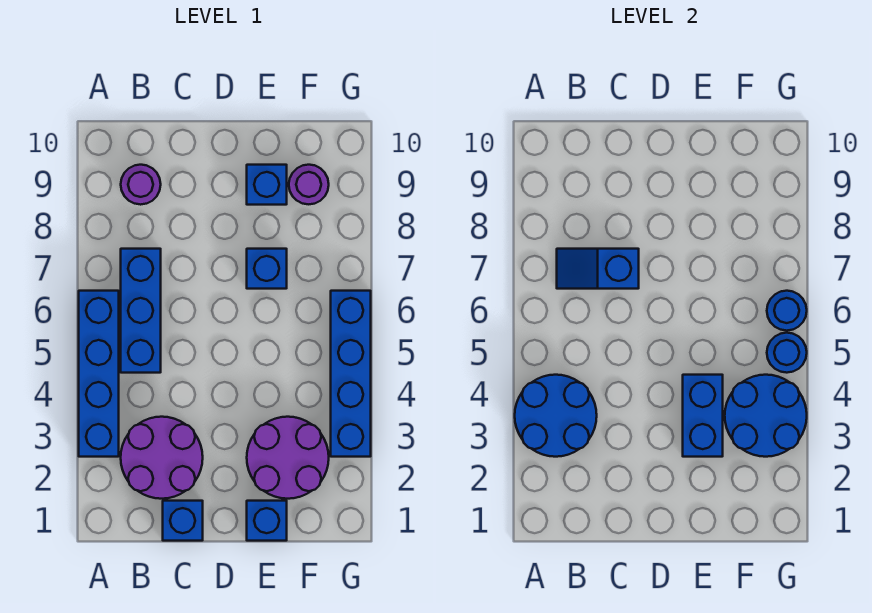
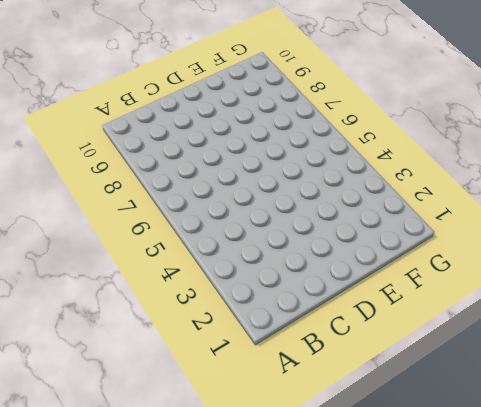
none -> blue brick A3:A6 level 1
none -> purple round brick B2:C3 level 1
none -> blue brick B5:B7 level 1

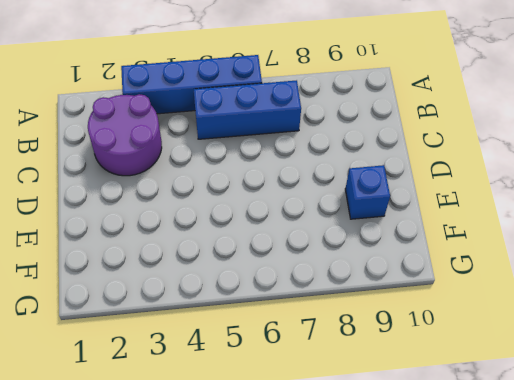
none -> purple round brick B9 level 1
none -> blue brick C1 level 1
none -> blue brick E1 level 1

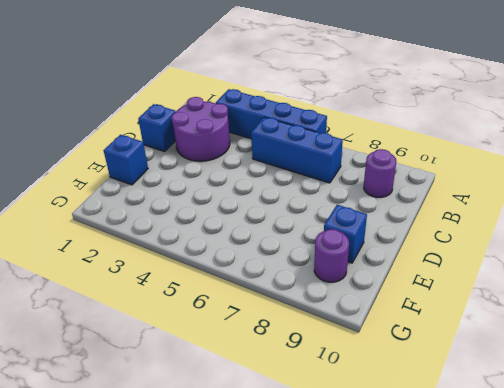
none -> purple round brick E2:F3 level 1
none -> blue brick E7 level 1
none -> blue brick G3:G6 level 1

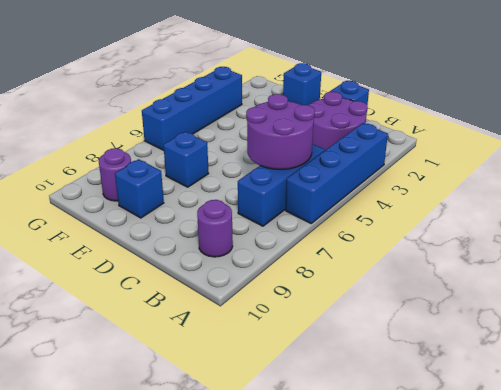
purple round brick B5:C6 level 2 -> purple round brick E2:F3 level 1
none -> blue round brick A3:B4 level 2
none -> blue slope B7:C7 level 2 top C
none -> blue brick E3:E4 level 2

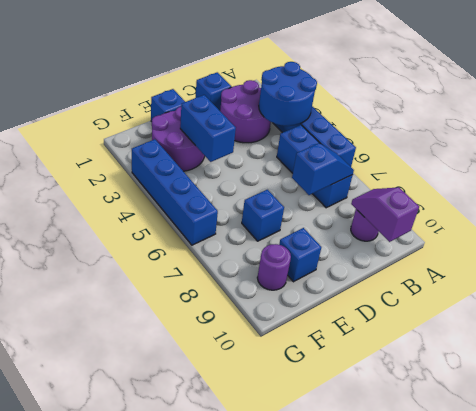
purple slope B9:B10 level 2 top 10 -> none
none -> blue round brick F3:G4 level 2
none -> blue round brick G5 level 2
none -> blue round brick G6 level 2

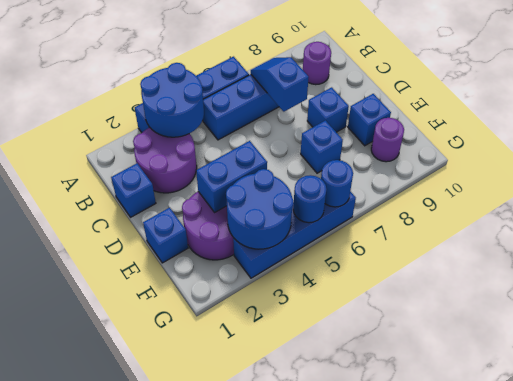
blue brick D8 level 1 -> none

